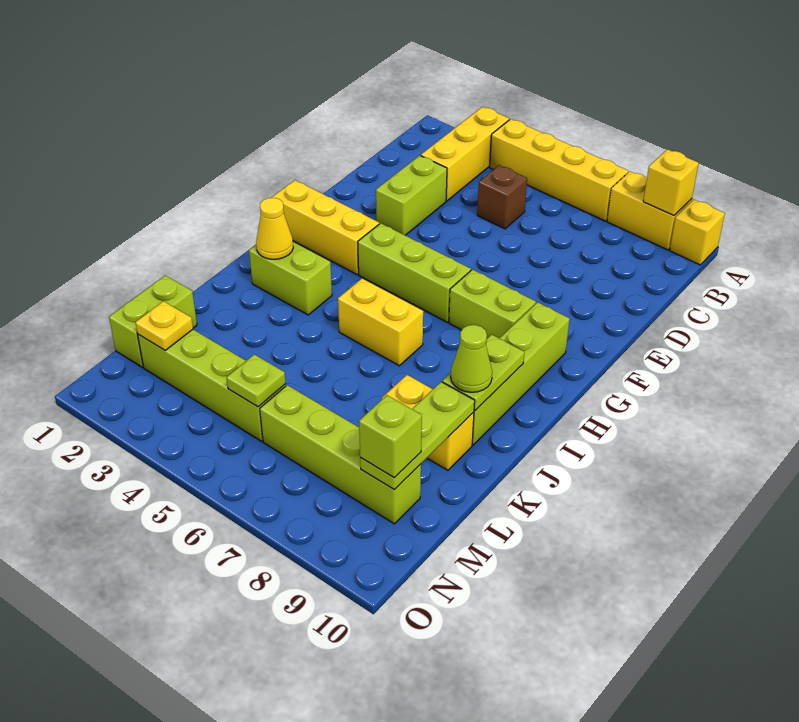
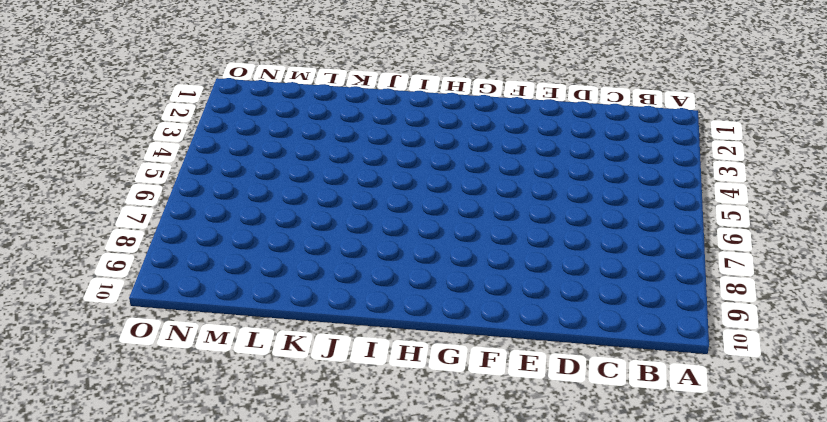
none -> yellow brick A3:C3 level 1
none -> yellow brick A4:A7 level 1
none -> yellow brick A8:A9 level 1

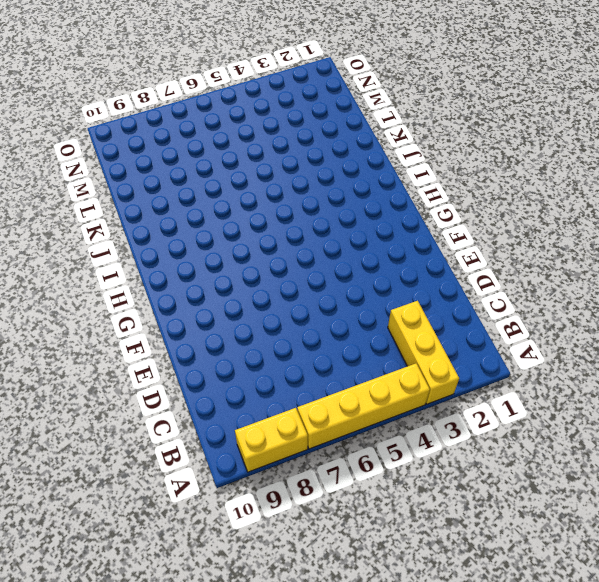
none -> yellow brick A10 level 1
none -> brown brick C5 level 1
none -> lime brick D3:E3 level 1

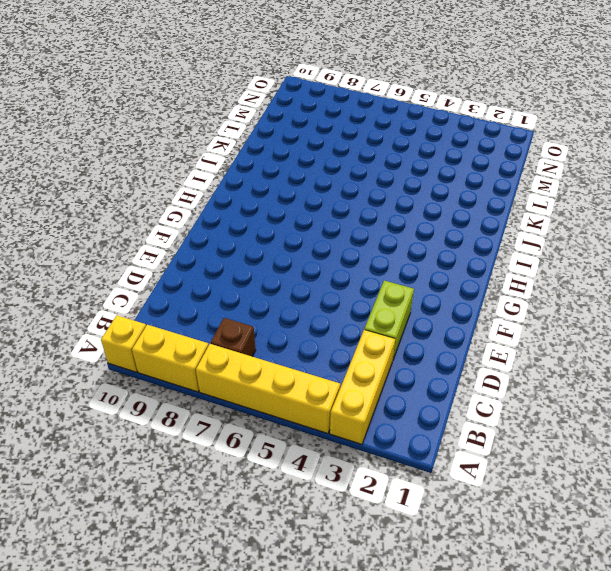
brown brick B7 level 1 -> brown brick C5 level 1
none -> yellow brick G1:G3 level 1
none -> lime brick G4:G6 level 1
none -> lime brick G7:G8 level 1

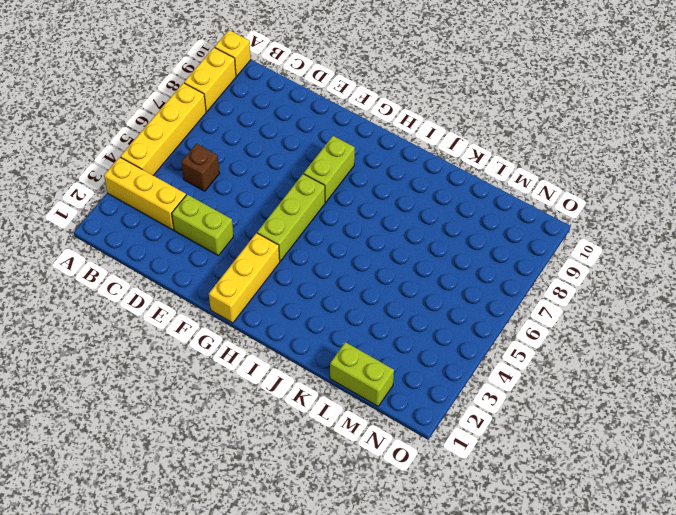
none -> lime brick G9:J9 level 1
none -> lime brick I2:I3 level 1
none -> yellow brick I5:I6 level 1

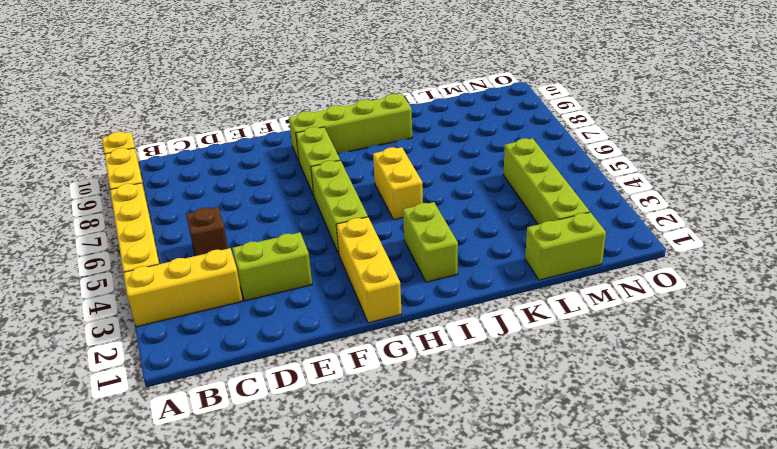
none -> yellow brick K8:K9 level 1
none -> lime brick M6:M9 level 1
none -> yellow brick A9 level 2

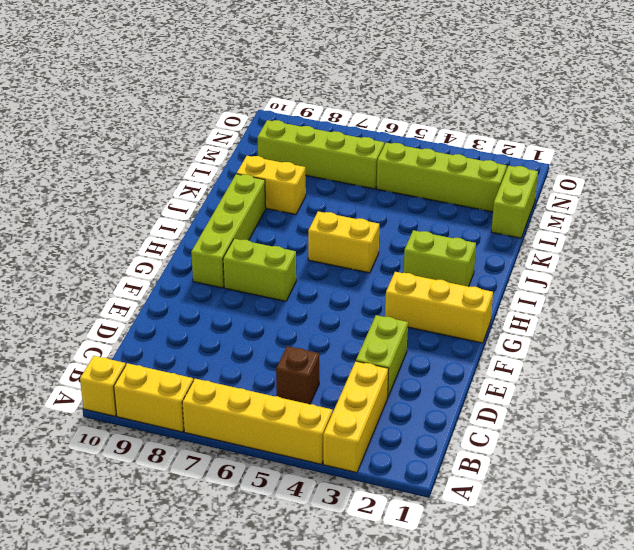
none -> lime brick G4:G6 level 1
none -> yellow brick A9 level 2
none -> yellow cone I2 level 2

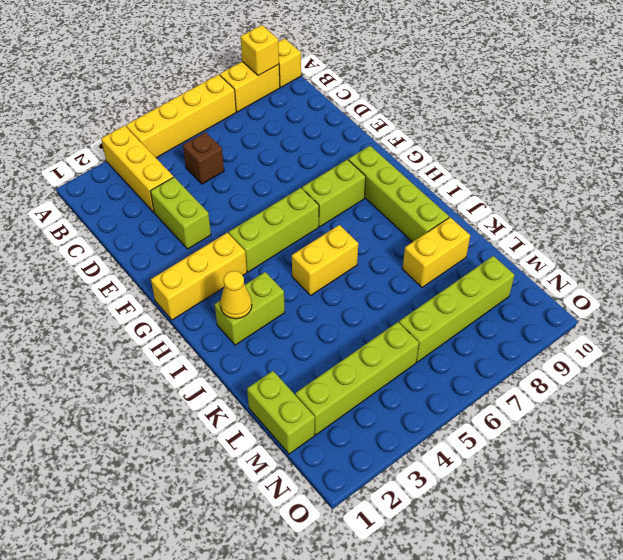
none -> lime plate I9:J9 level 2
none -> lime plate K9:M9 level 2
none -> yellow plate M2 level 2

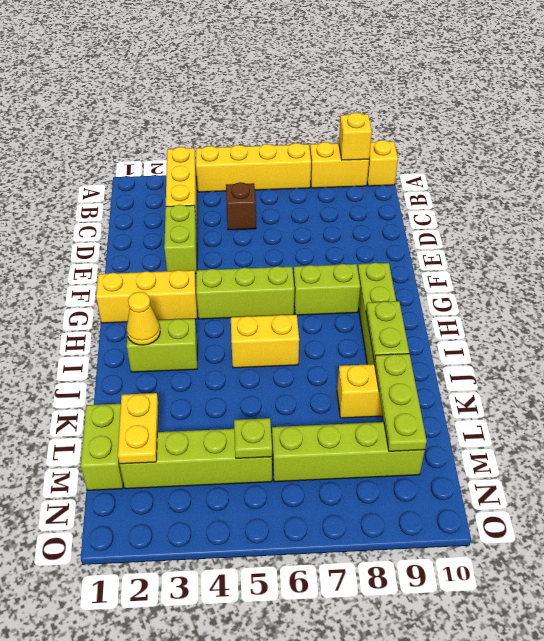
yellow plate L2:M2 level 2 -> yellow plate M2 level 2
none -> lime cone J9 level 3
none -> lime brick M9 level 3

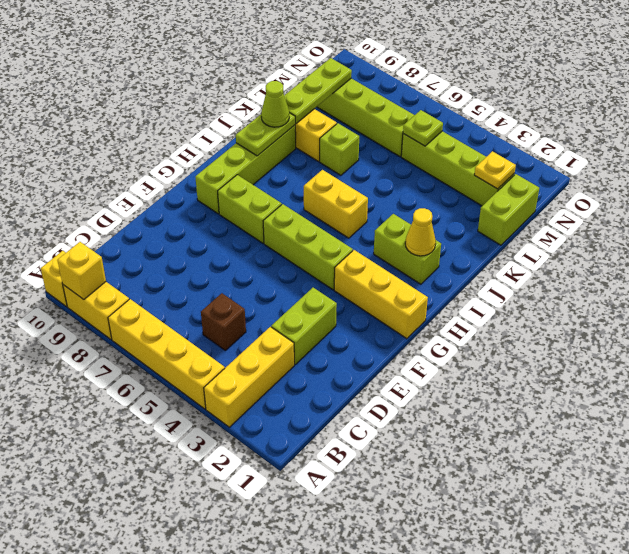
lime brick K7 level 1 -> lime brick M9 level 3

